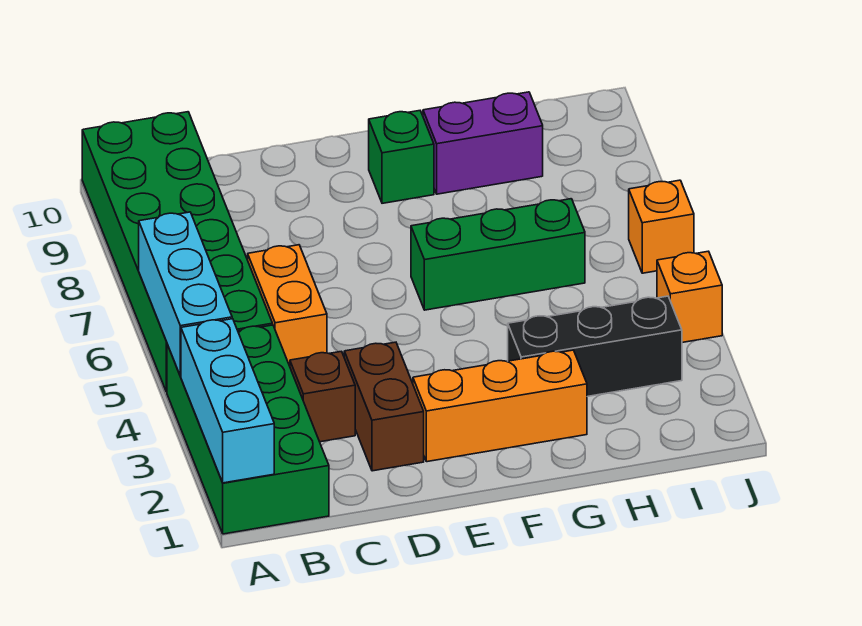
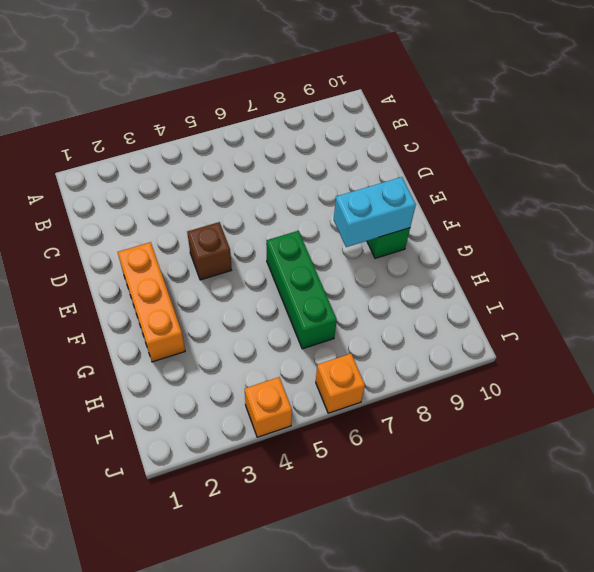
brown brick E4 level 1 -> brown brick C3 level 1
cyan brick F8:F9 level 2 -> none
none -> green brick A1:B4 level 1
none -> green brick A5:B10 level 1
none -> orange brick C5:C6 level 1

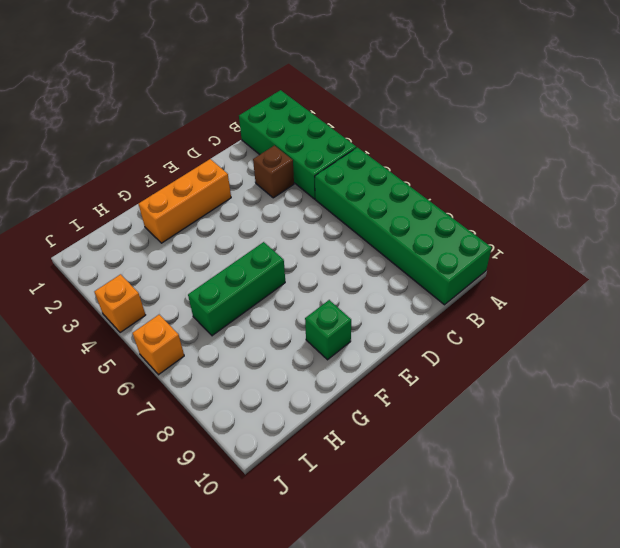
none -> orange brick C5:C6 level 1
none -> brown brick D2:D3 level 1
none -> black brick G3:I3 level 1

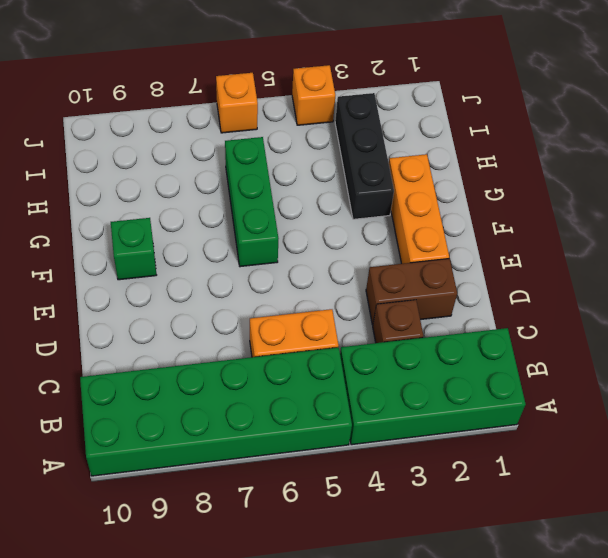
none -> purple brick G9:H9 level 1
none -> cyan brick A1:A3 level 2
none -> cyan brick A4:A6 level 2

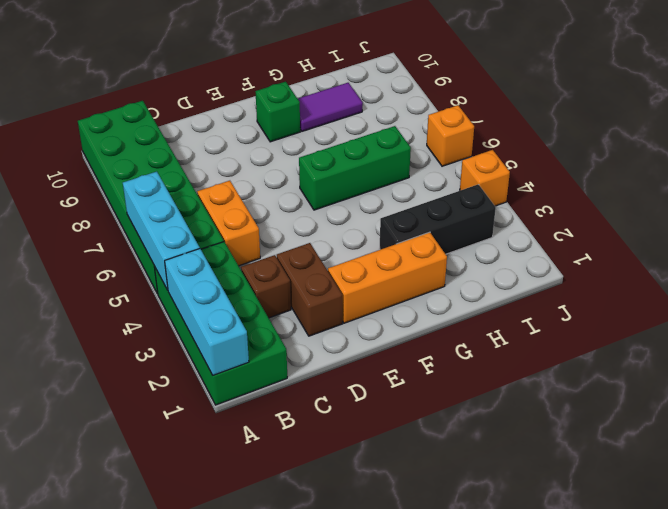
purple tile G9:H9 level 1 -> purple brick G9:H9 level 1

